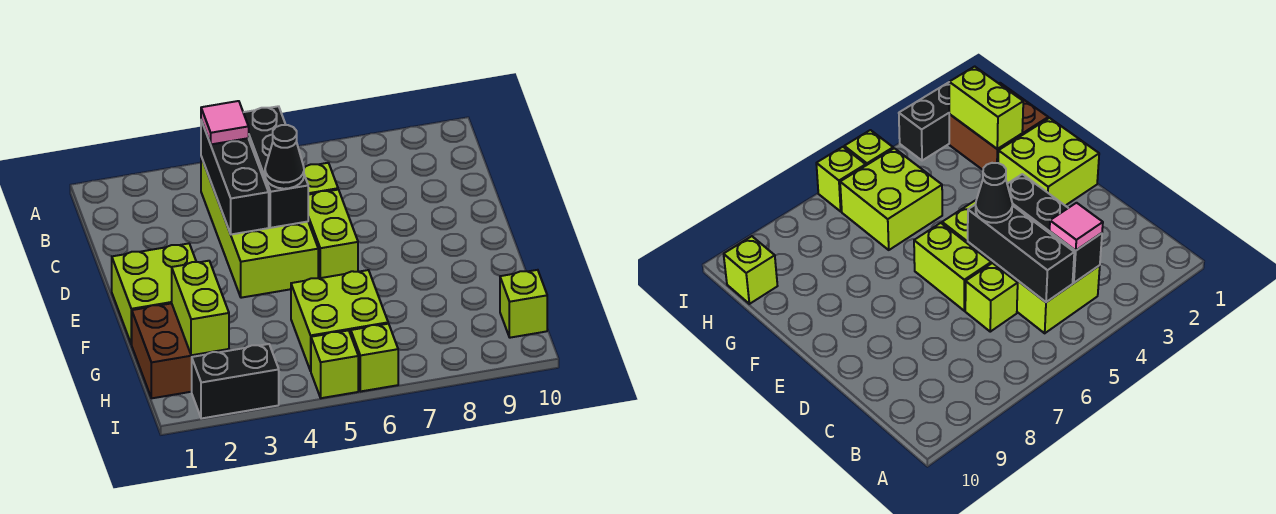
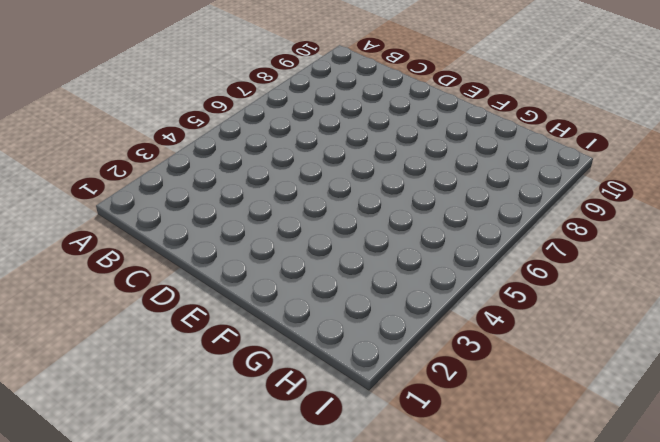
none -> lime brick B4:E5 level 1
none -> lime brick C6 level 1
none -> lime brick D6:E6 level 1

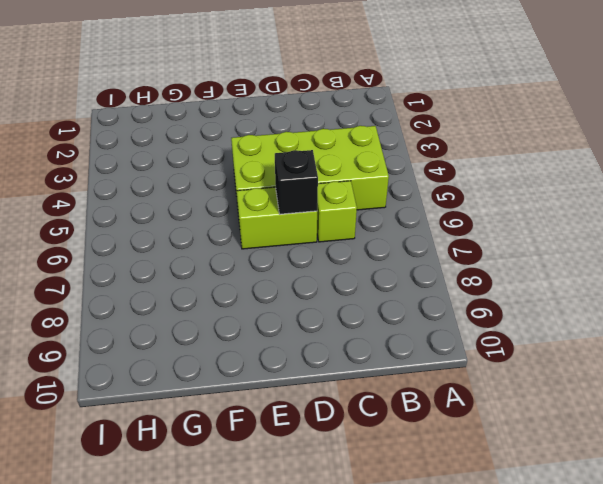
black brick D6 level 2 -> none
none -> lime brick E1:F2 level 1
none -> brown brick G1:H2 level 1
none -> lime brick G5:H6 level 1

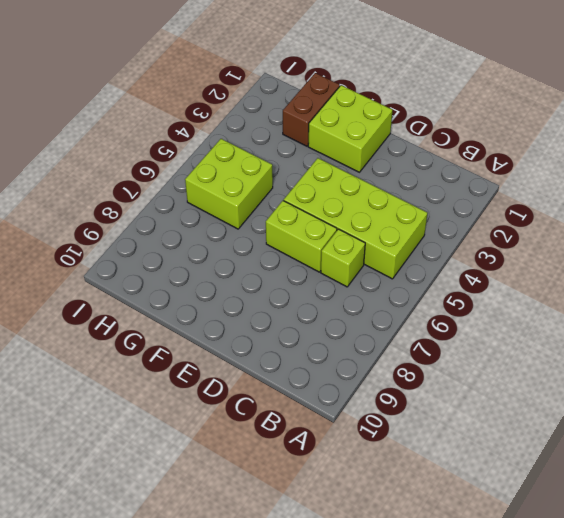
brown brick G1:G2 level 1 -> brown brick G1:H2 level 1
none -> lime brick H10 level 1
none -> black brick I2:I3 level 1
none -> lime brick I5 level 1

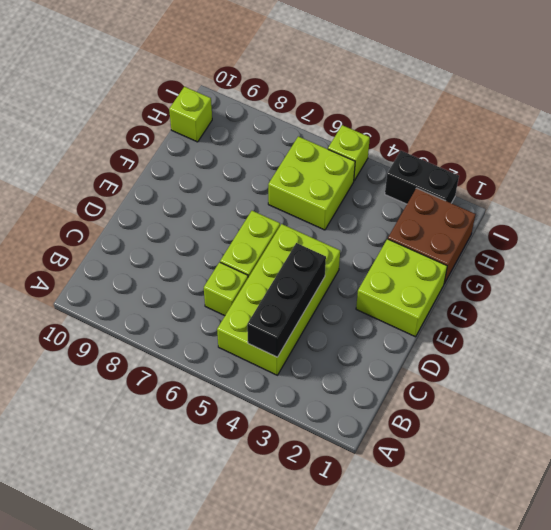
none -> lime brick I6 level 1
none -> black brick B5:D5 level 2
none -> lime brick G2:H2 level 2

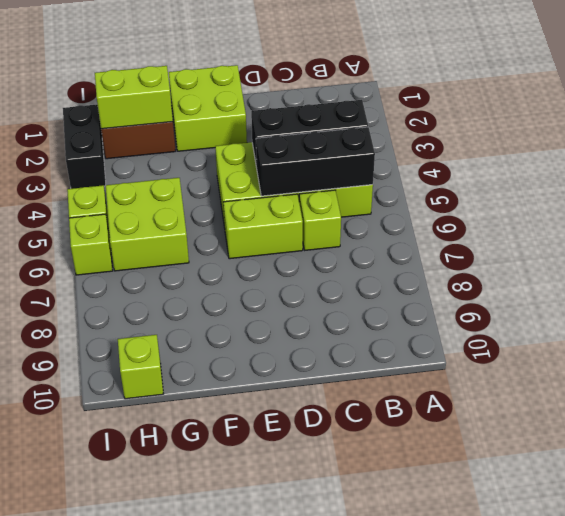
none -> pink tile B4 level 3
none -> black cone D5 level 3

